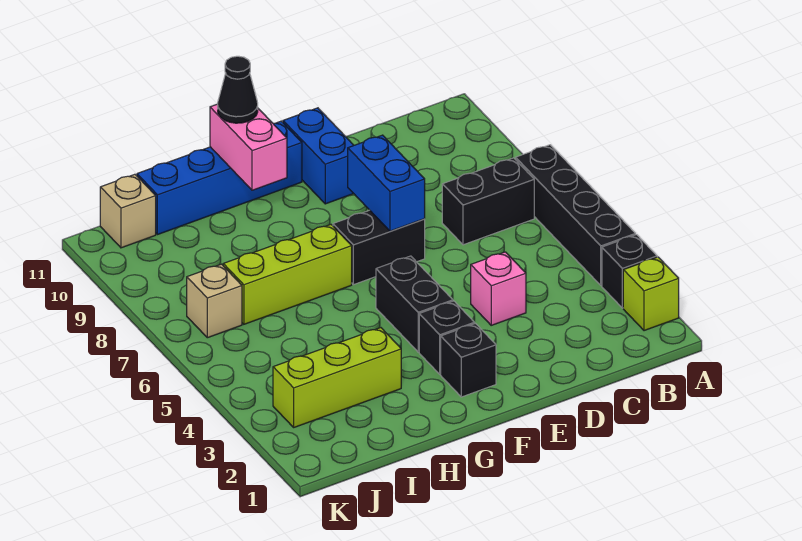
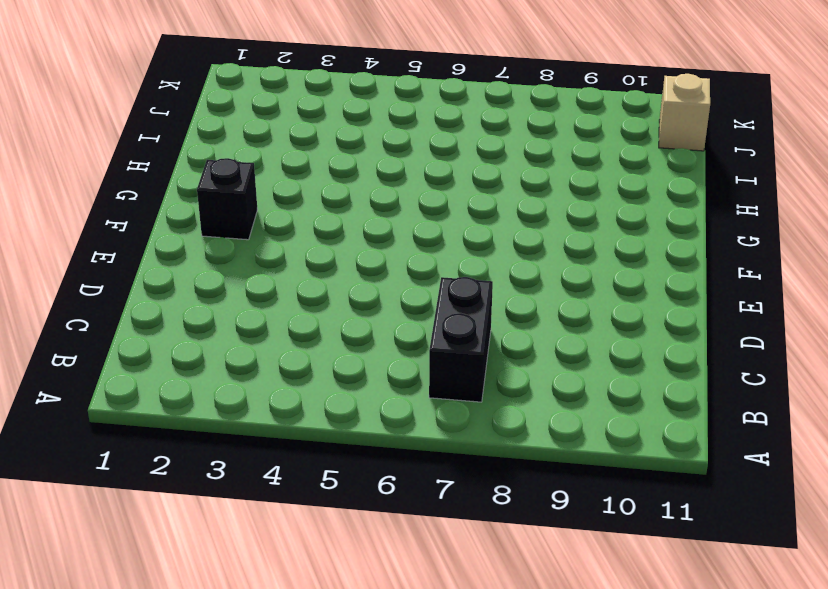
none -> lime brick A2 level 1
none -> black brick A3 level 1
none -> black brick A4:A7 level 1

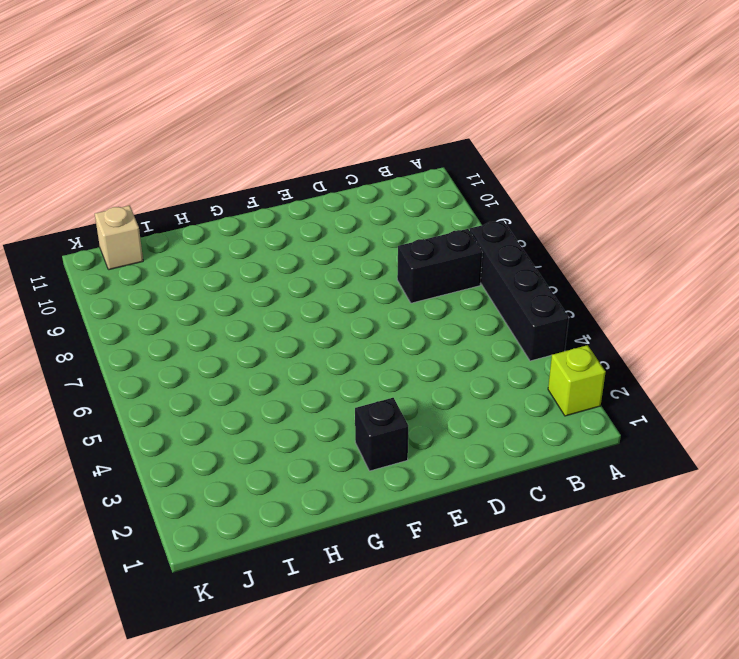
none -> black brick A3 level 1
none -> pink brick D4 level 1
none -> black brick E7:F7 level 1

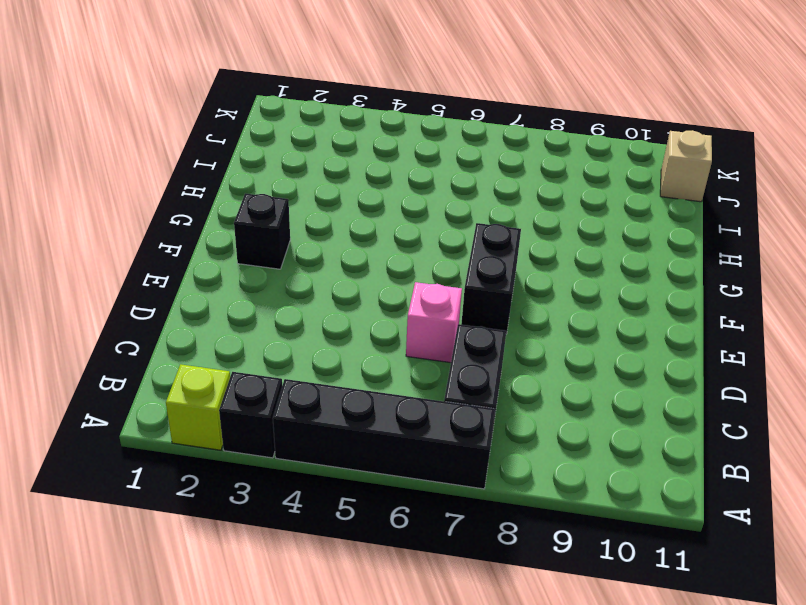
pink brick D6 level 1 -> pink brick D4 level 1
none -> blue brick E10:E11 level 1
none -> black brick F3 level 1
none -> black brick F4:F5 level 1

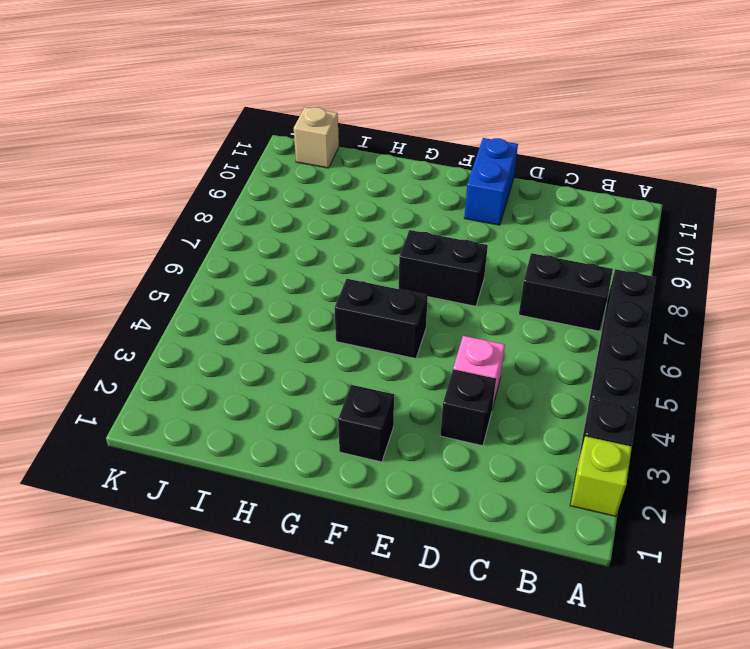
black brick D3 level 1 -> black brick F3 level 1
black brick F5:G5 level 1 -> black brick F4:F5 level 1
none -> blue brick F11:I11 level 1
none -> lime brick G7:I7 level 1
none -> lime brick H3:J3 level 1

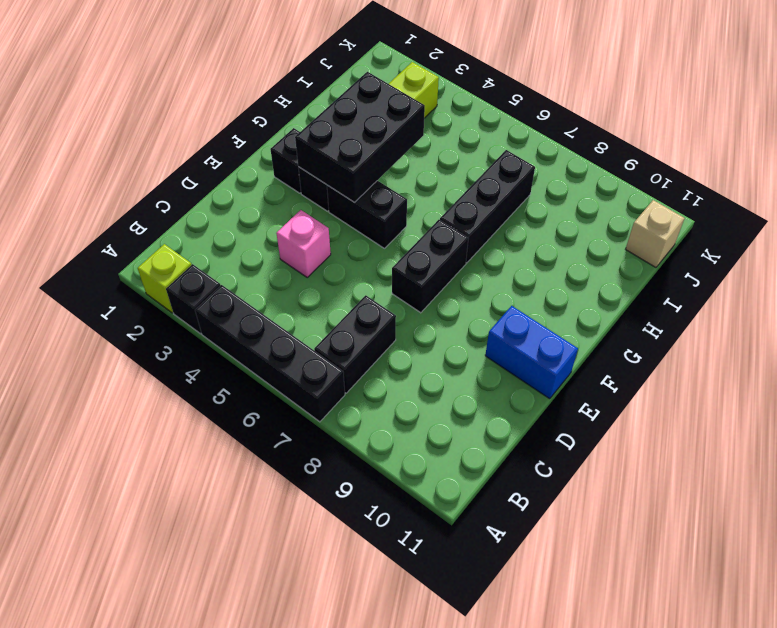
black brick F3:H4 level 2 -> none
black brick G7:I7 level 1 -> lime brick G7:I7 level 1
none -> blue brick F11:I11 level 1
none -> tan brick J7 level 1
none -> blue brick E7:E8 level 2

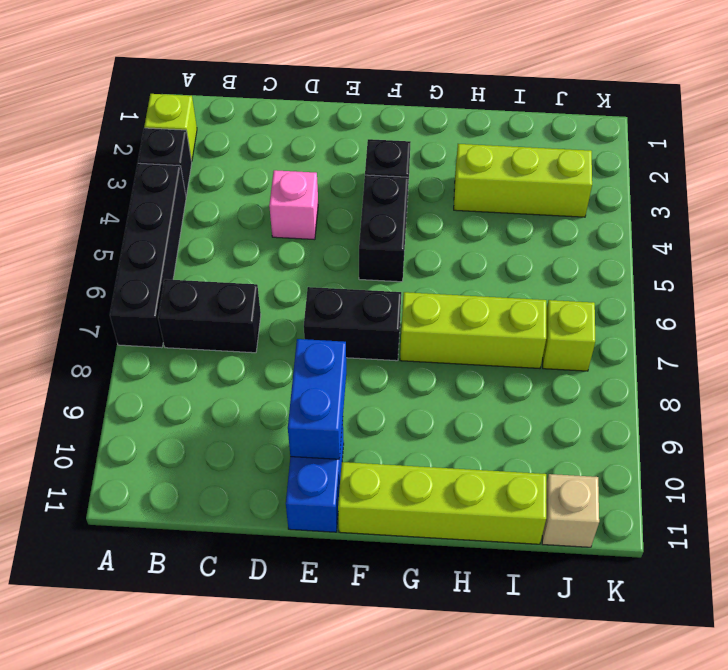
blue brick E9:E10 level 2 -> blue brick E7:E8 level 2
lime brick F11:I11 level 1 -> blue brick F11:I11 level 1
lime brick J7 level 1 -> tan brick J7 level 1
none -> black brick F2 level 1
none -> pink brick G10:G11 level 2
none -> black cone G11 level 3

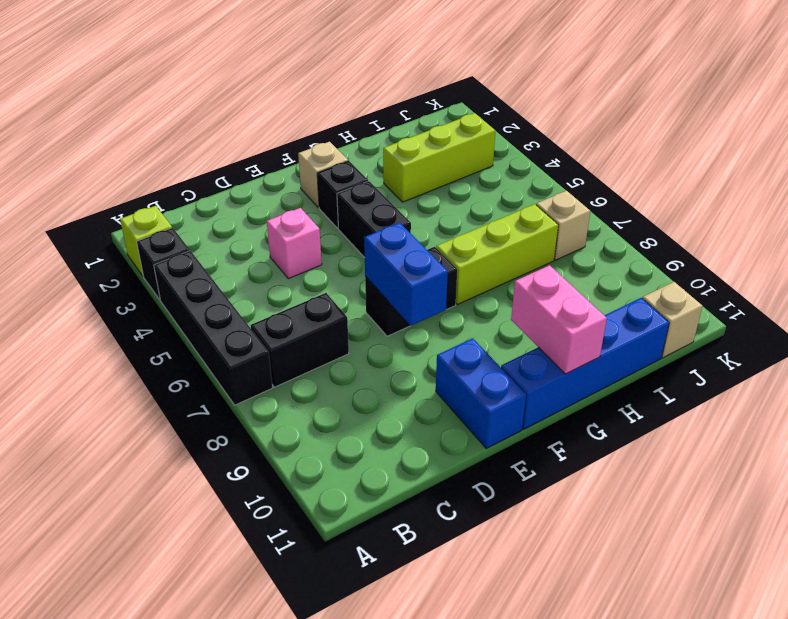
tan brick F2 level 1 -> black brick F2 level 1
none -> black cone G11 level 3

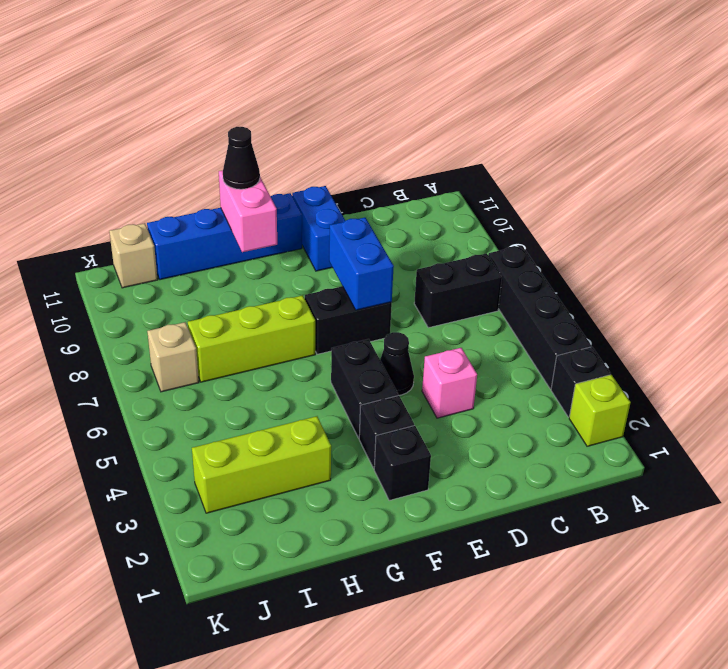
black cone E5 level 1 -> none

